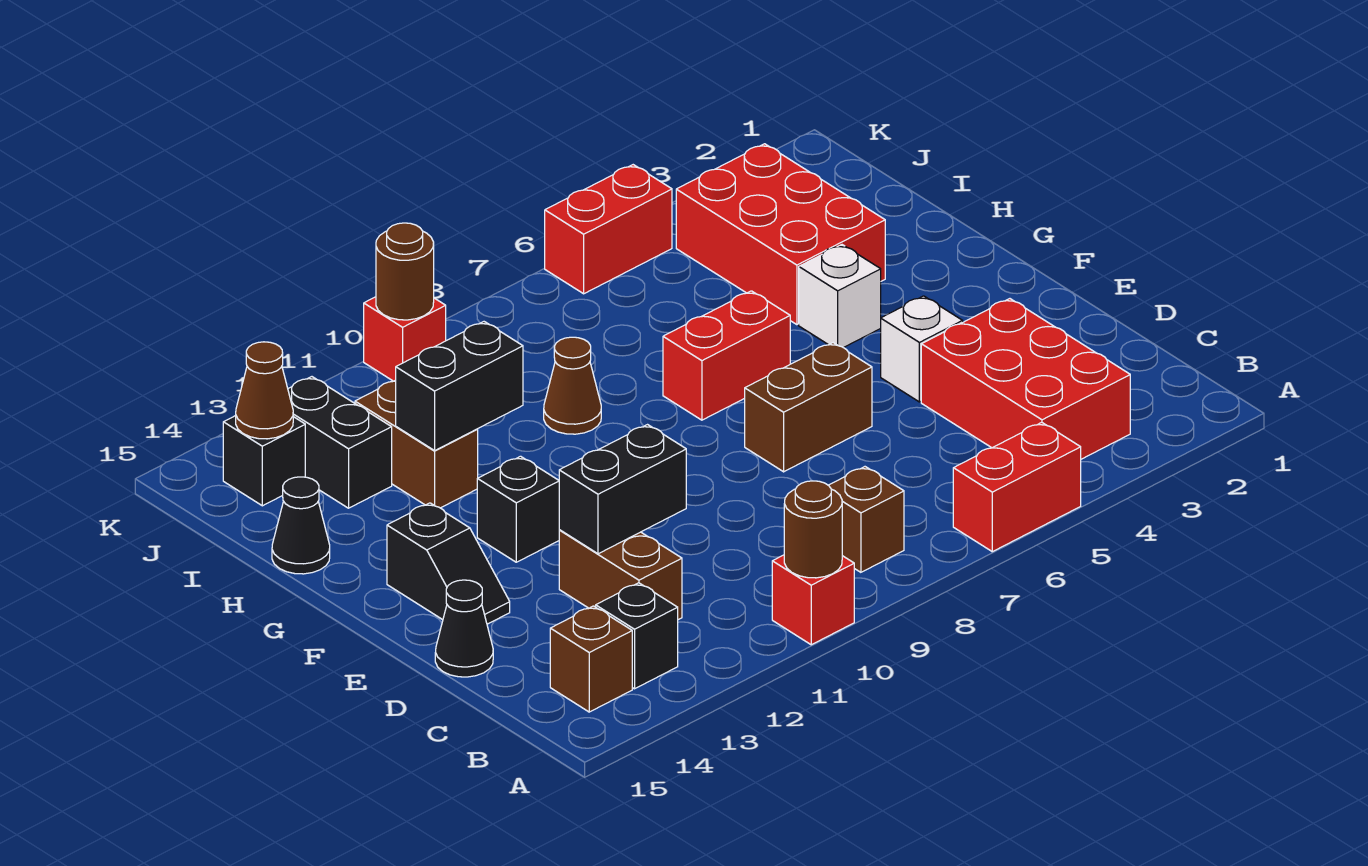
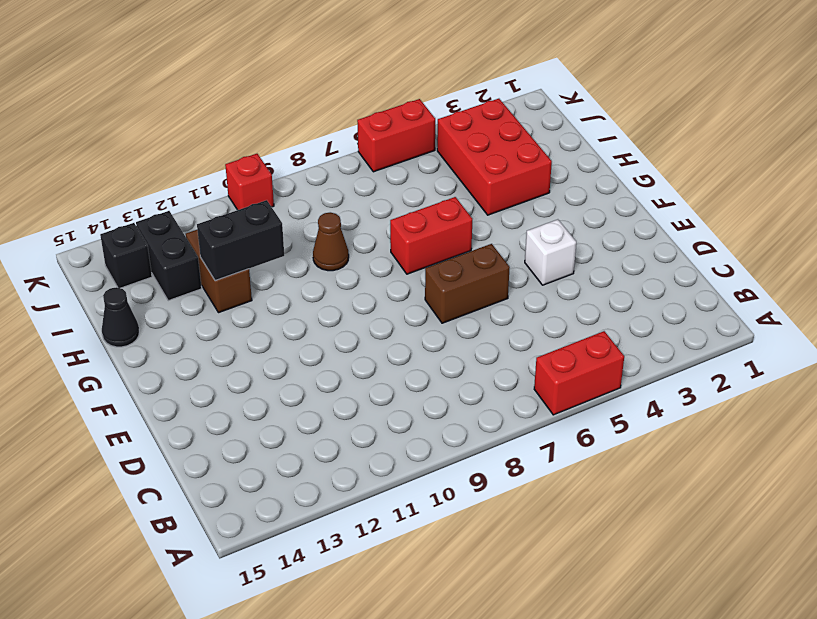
none -> red brick A10 level 1
none -> red brick B3:D4 level 1
none -> brown brick B8 level 1

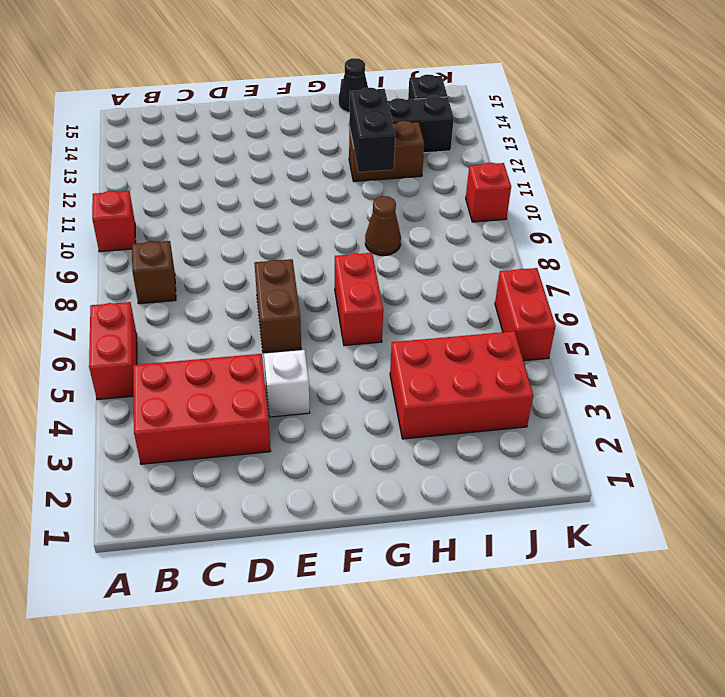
none -> black brick B13 level 1
none -> brown brick B14 level 1
none -> brown brick C12:D12 level 1

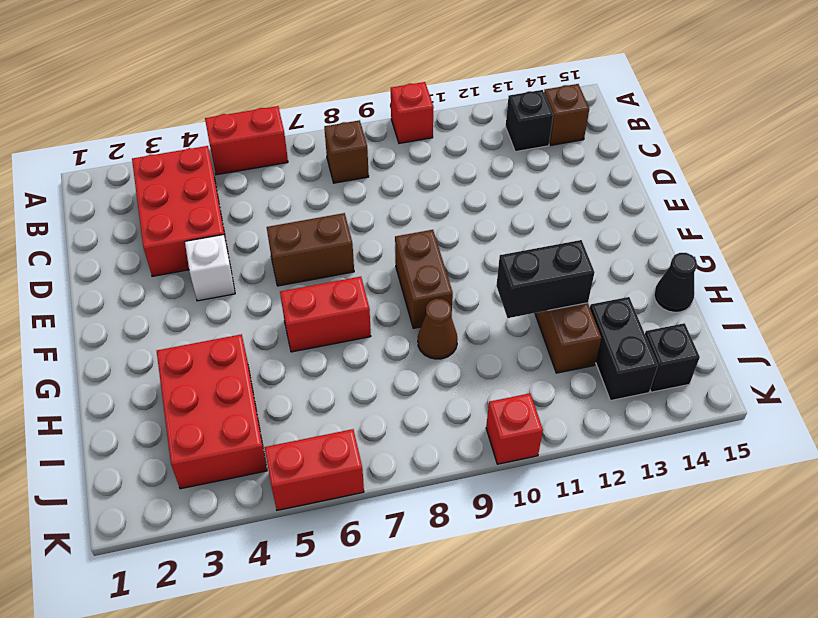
brown brick F9:G9 level 1 -> brown brick C12:D12 level 1
none -> black cone D15 level 1
none -> black slope E14:F14 level 1 top F
none -> black brick F12 level 1

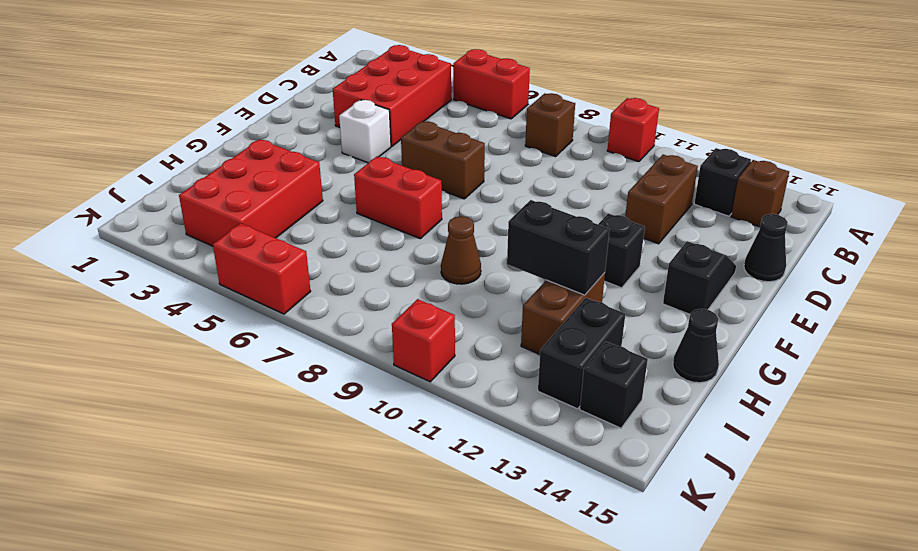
none -> white brick G4 level 1
none -> brown round brick A10 level 2
none -> black brick D11:D12 level 2

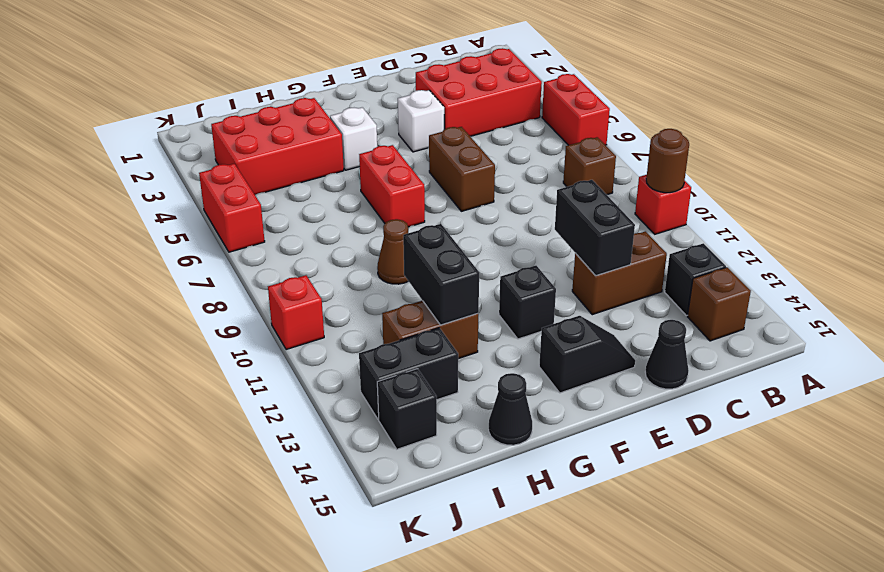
none -> brown cone J14 level 2
none -> brown round brick K10 level 2

